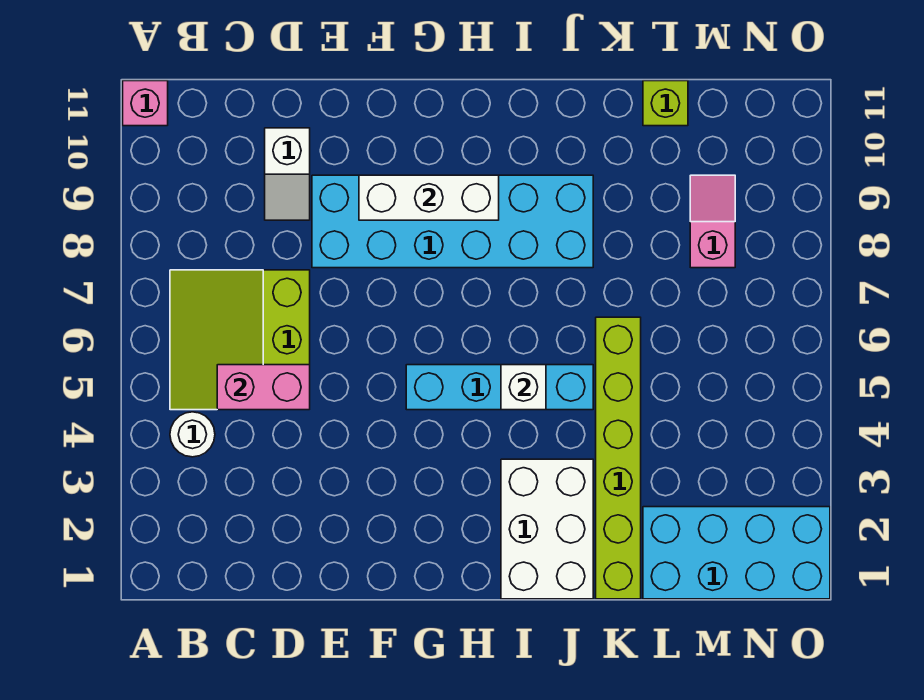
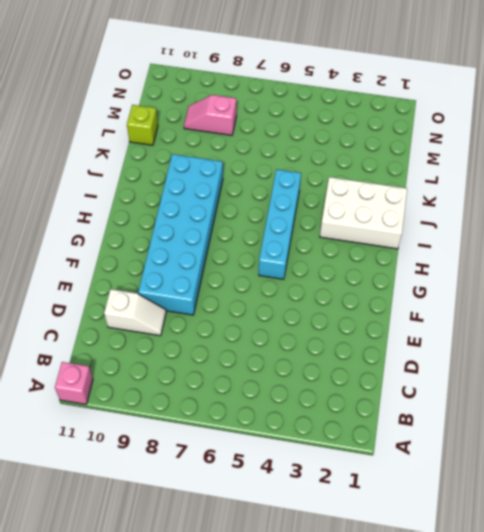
none -> white round brick B4 level 1
none -> lime slope B5:D7 level 1 top D
none -> lime brick K1:K6 level 1

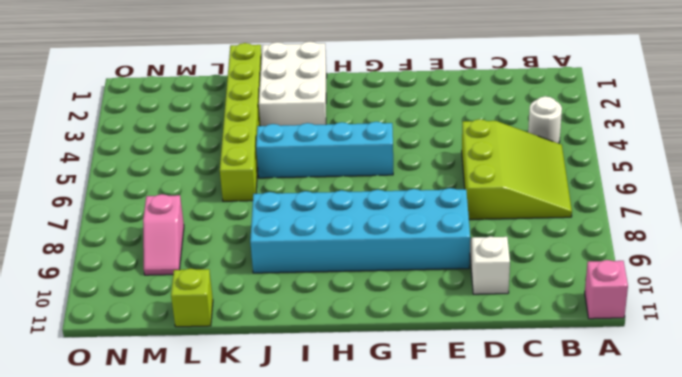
none -> cyan brick L1:O2 level 1
none -> pink brick C5:D5 level 2
none -> white brick F9:H9 level 2

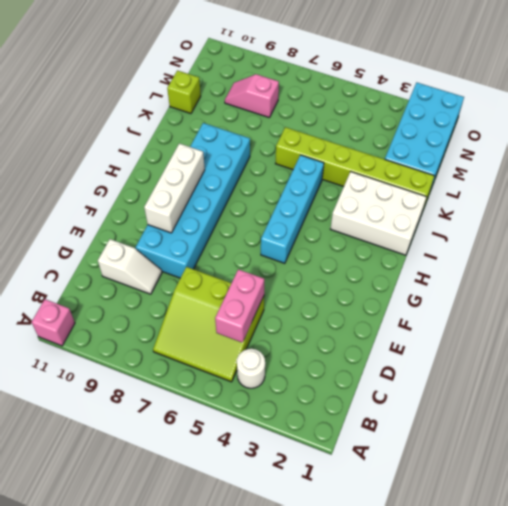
none -> white brick I5 level 2

